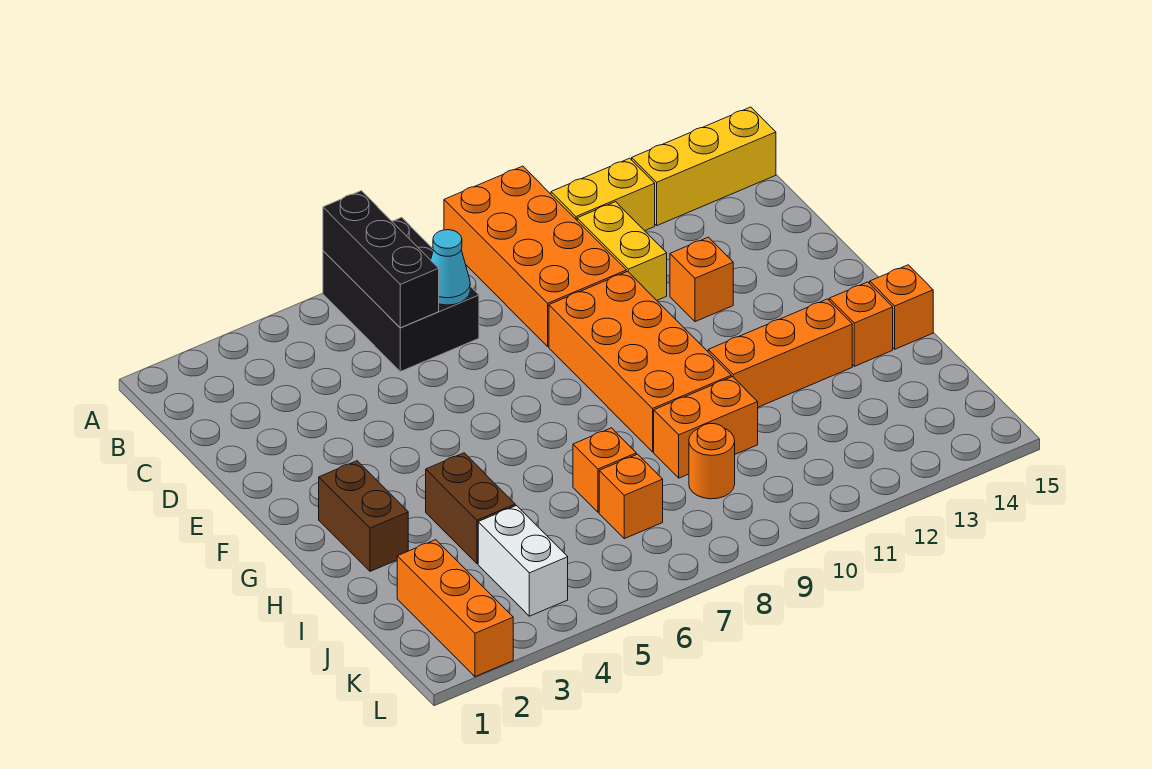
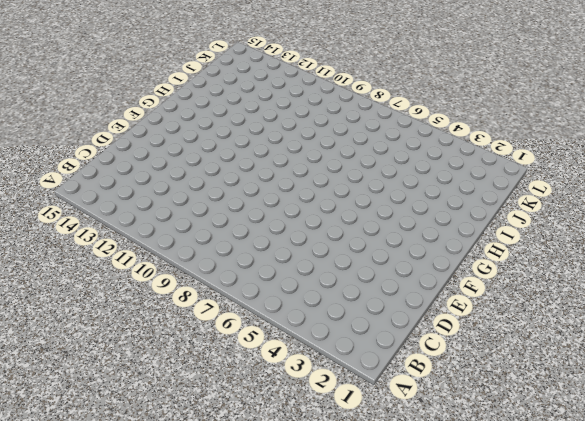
none -> black brick A6:C7 level 1
none -> orange brick A9:D10 level 1
none -> yellow brick B11:B12 level 1

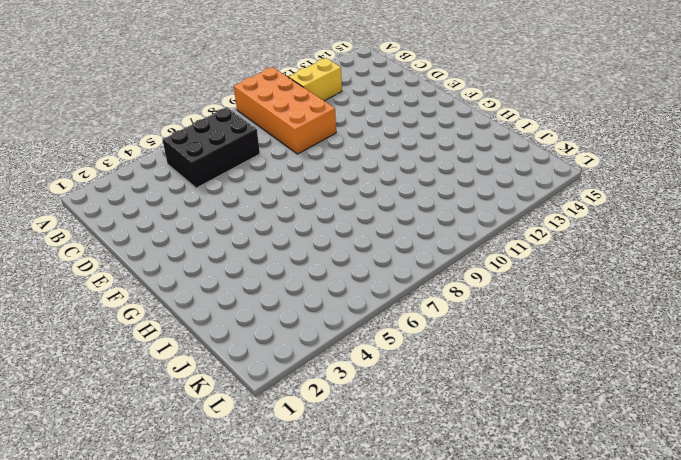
black brick B5:C7 level 1 -> black brick A6:C7 level 1
none -> yellow brick B13:B15 level 1
none -> yellow brick C11:D11 level 1
none -> orange brick E9:H10 level 1

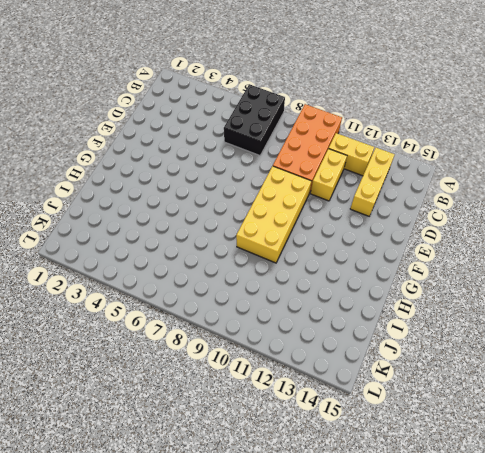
yellow brick B13:D13 level 1 -> yellow brick B13:B15 level 1
yellow brick E9:H10 level 1 -> orange brick E9:H10 level 1
none -> orange brick E12 level 1
none -> brown brick G2:H2 level 1
none -> brown brick H4:I4 level 1

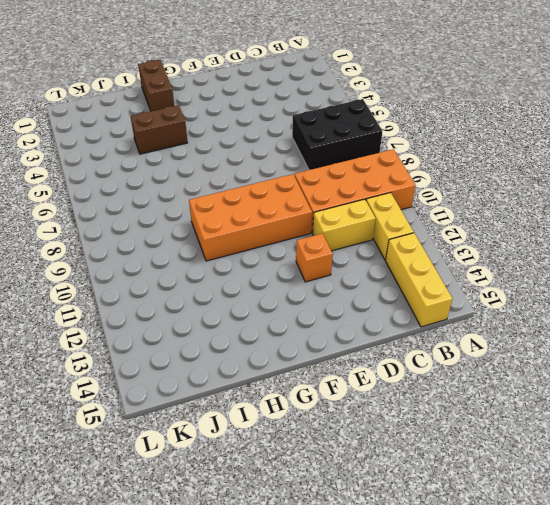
brown brick H1:H2 level 1 -> brown brick G2:H2 level 1
none -> orange brick H11:H13 level 1
none -> orange brick H14 level 1
none -> orange brick H15 level 1

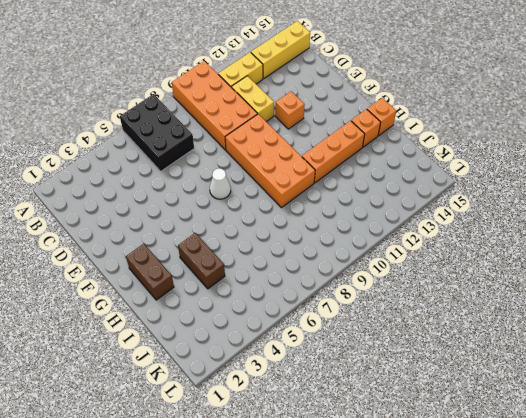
white cone F7 level 1 -> none
none -> orange brick I7 level 1
none -> orange brick I9:I10 level 1
none -> orange brick J2:L2 level 1

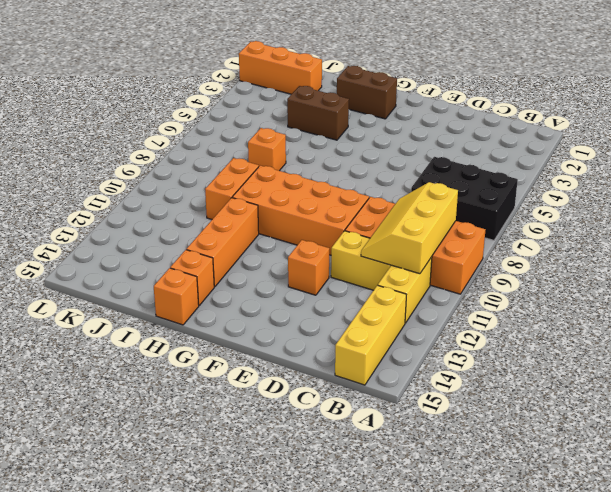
yellow slope B9:C11 level 2 top B -> none
none -> white brick J4:K4 level 1
none -> orange brick J7 level 1
none -> orange round brick J9 level 1

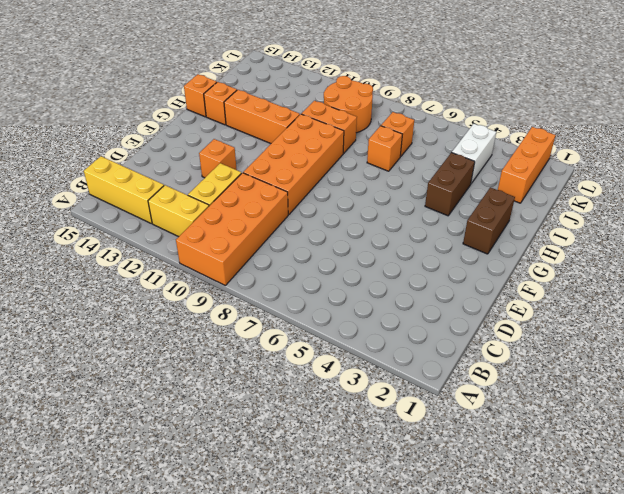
orange round brick J9:K10 level 1 -> orange round brick J9 level 1
none -> black brick A6:C7 level 1
none -> black brick A6:C6 level 2
none -> cyan cone C7 level 2

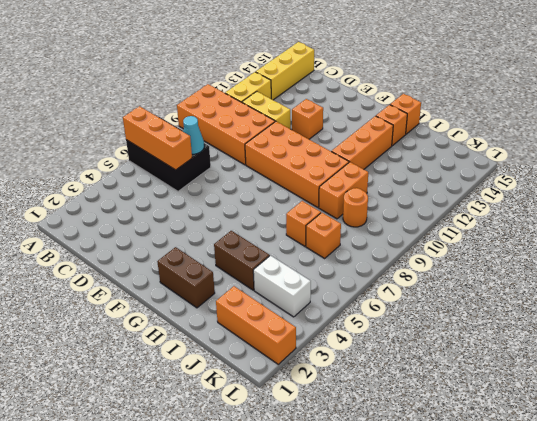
orange brick A6:C6 level 2 -> black brick A6:C6 level 2

